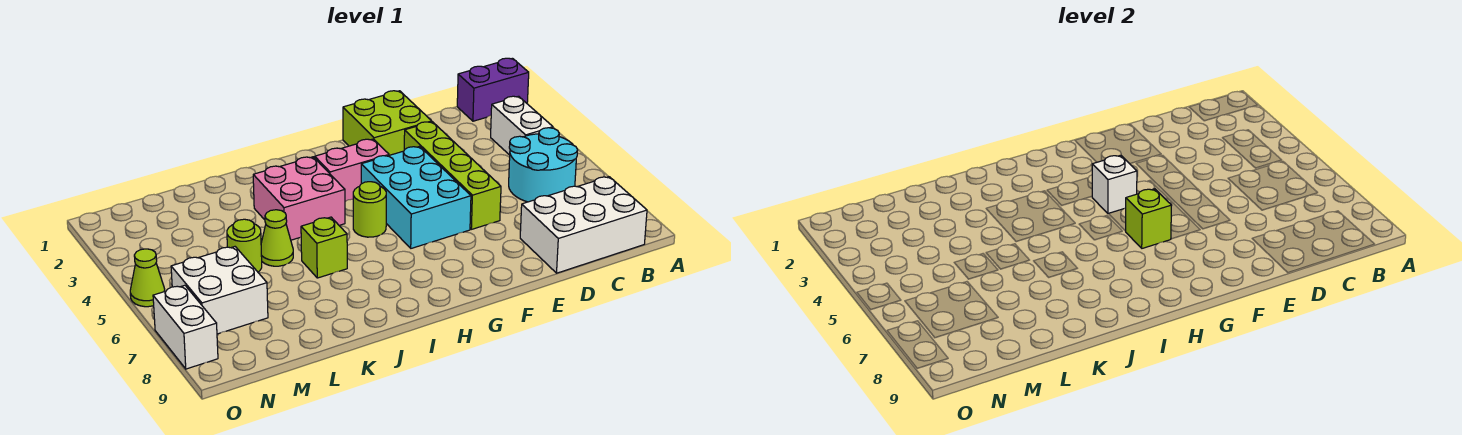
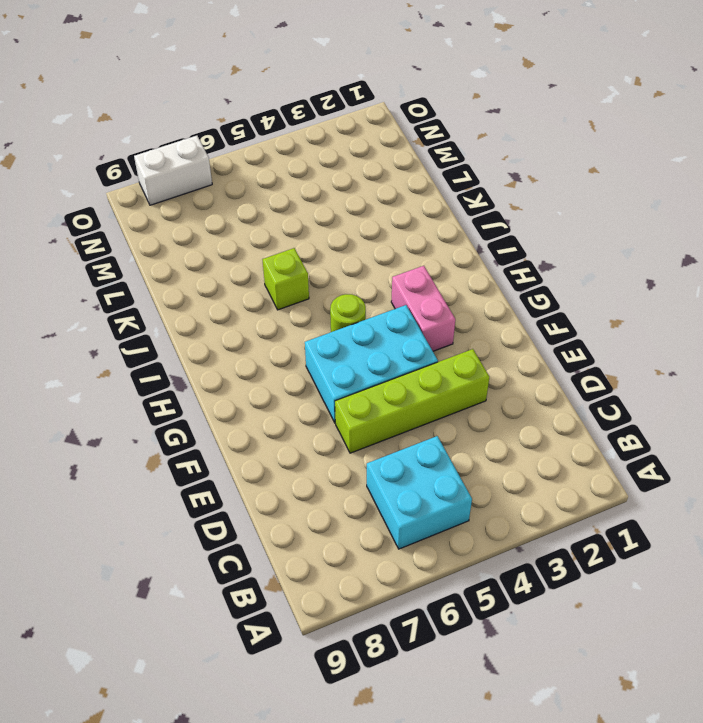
cyan brick B5:C6 level 1 -> cyan round brick B5:C6 level 1
none -> purple brick A1:B1 level 1
none -> white brick B3:B4 level 1
none -> white brick B8:D9 level 1

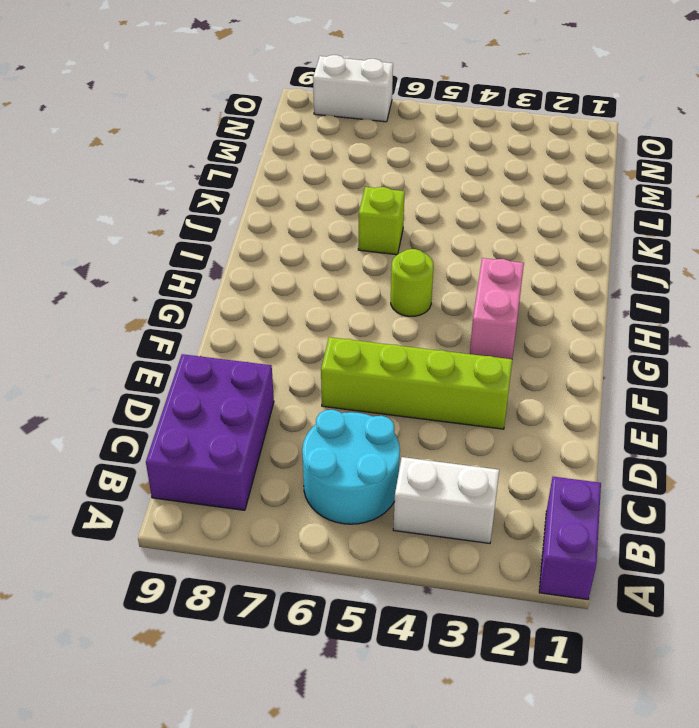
purple brick B8:D9 level 1 -> white brick B8:D9 level 1
none -> lime brick E1:F2 level 1
none -> cyan brick F4:G6 level 1
none -> pink brick I3:J4 level 1

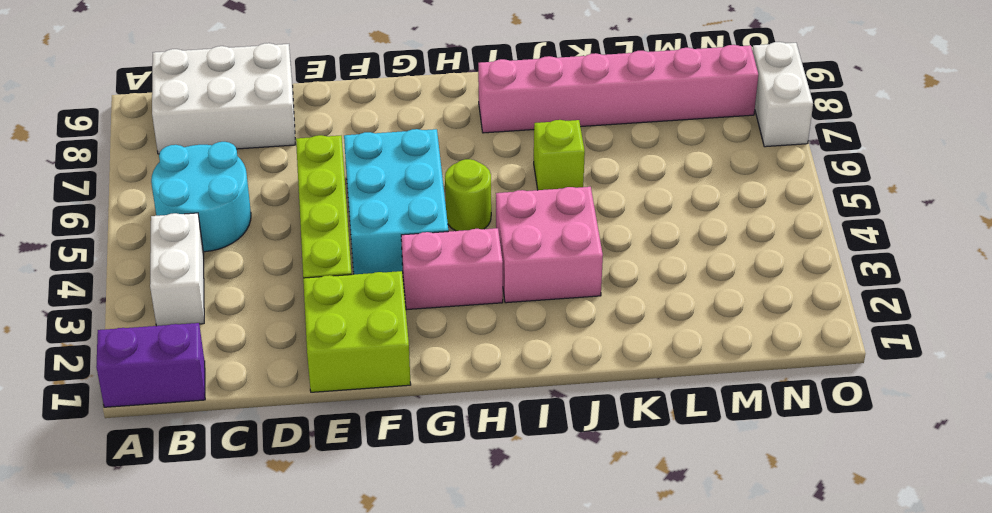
pink brick I8:N8 level 1 -> none
none -> lime cone K5 level 1
none -> lime round brick L5 level 1
none -> white brick M6:N7 level 1

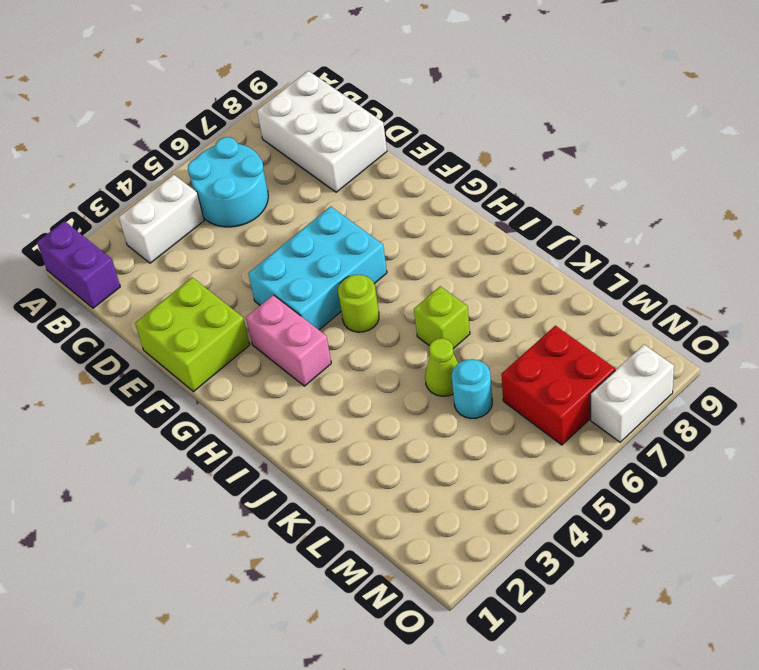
cyan round brick L5 level 1 -> lime round brick L5 level 1
red brick M6:N7 level 1 -> white brick M6:N7 level 1
none -> lime brick E3:E6 level 1
none -> pink brick I3:J4 level 1
none -> lime cone O5 level 1

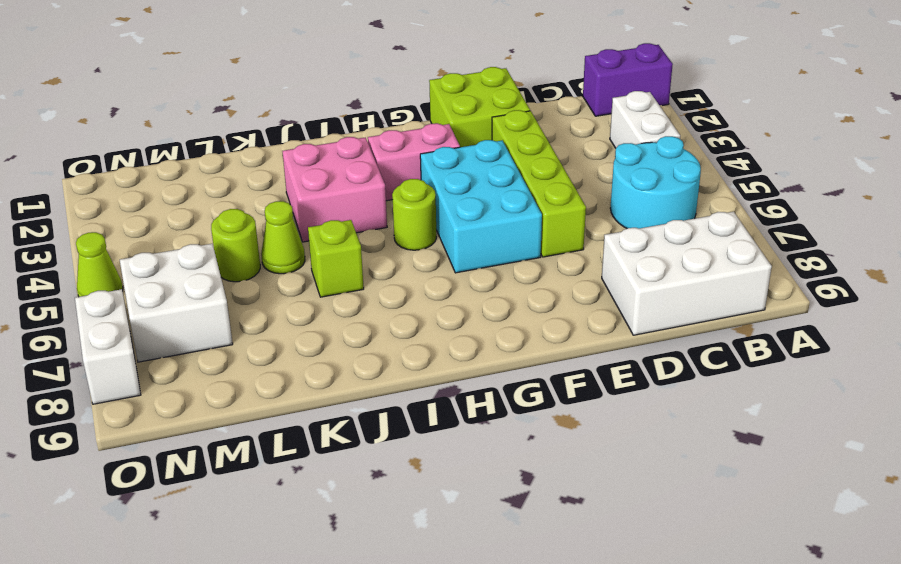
none -> white brick G4 level 2
none -> lime brick G6 level 2

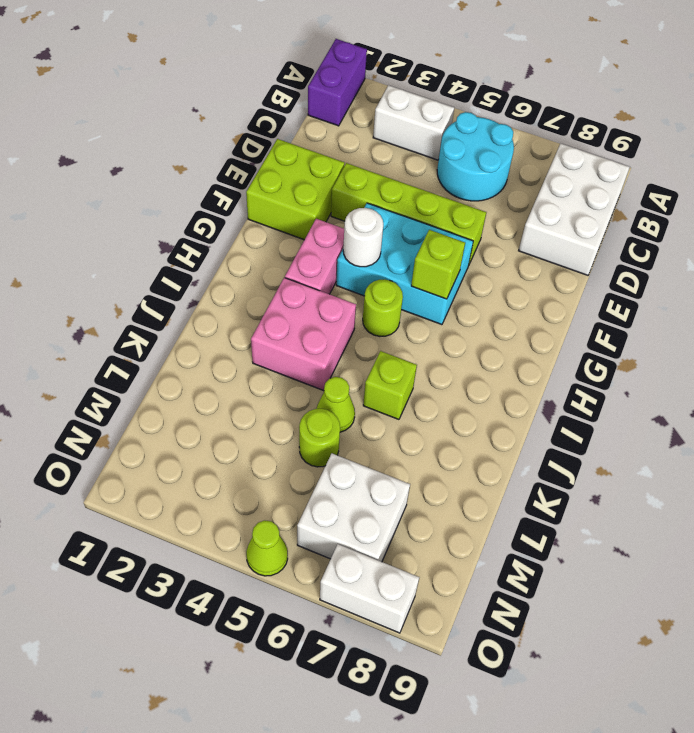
white round brick G4 level 2 -> white brick G4 level 2

